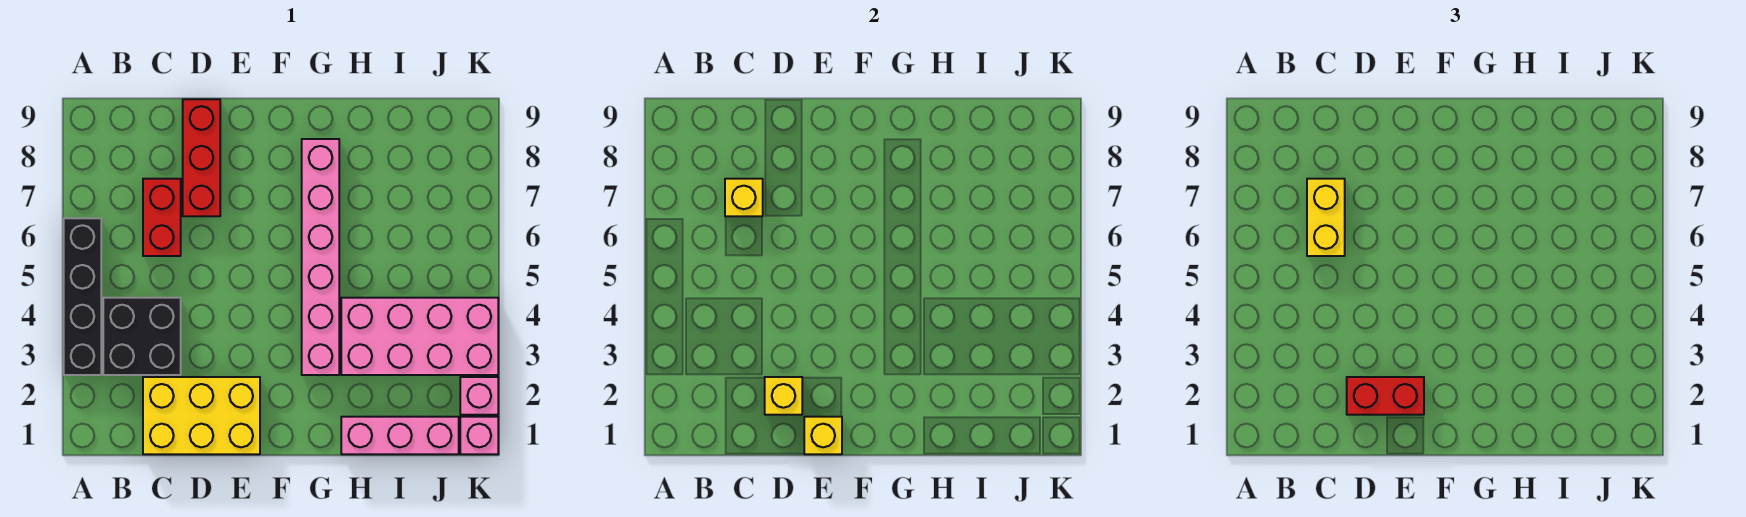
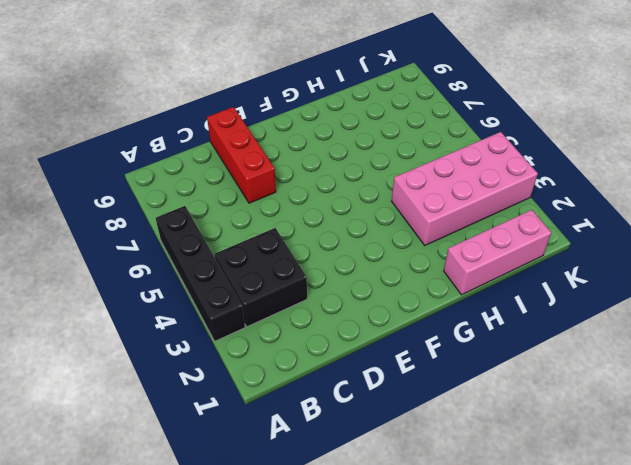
none -> yellow brick C1:E2 level 1
none -> red brick C6:C7 level 1
none -> pink brick G3:G8 level 1

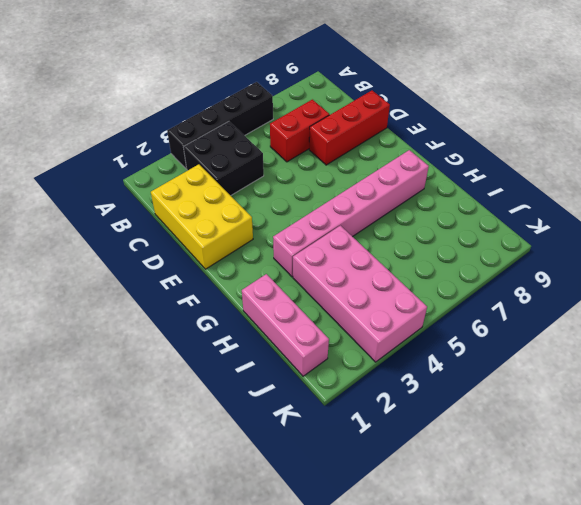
none -> pink brick K1 level 1
none -> pink brick K2 level 1
none -> yellow brick C7 level 2

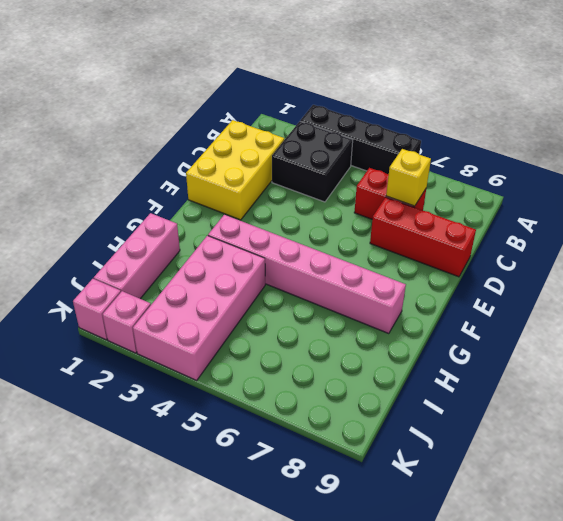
none -> yellow brick D2 level 2
none -> yellow brick E1 level 2
none -> yellow brick C6:C7 level 3

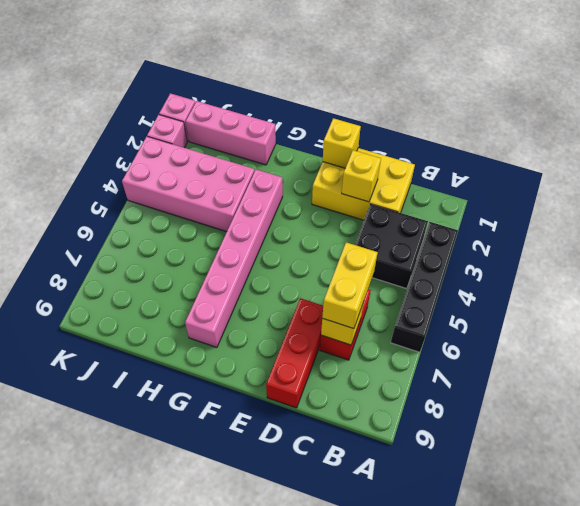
none -> red brick D2:E2 level 3

